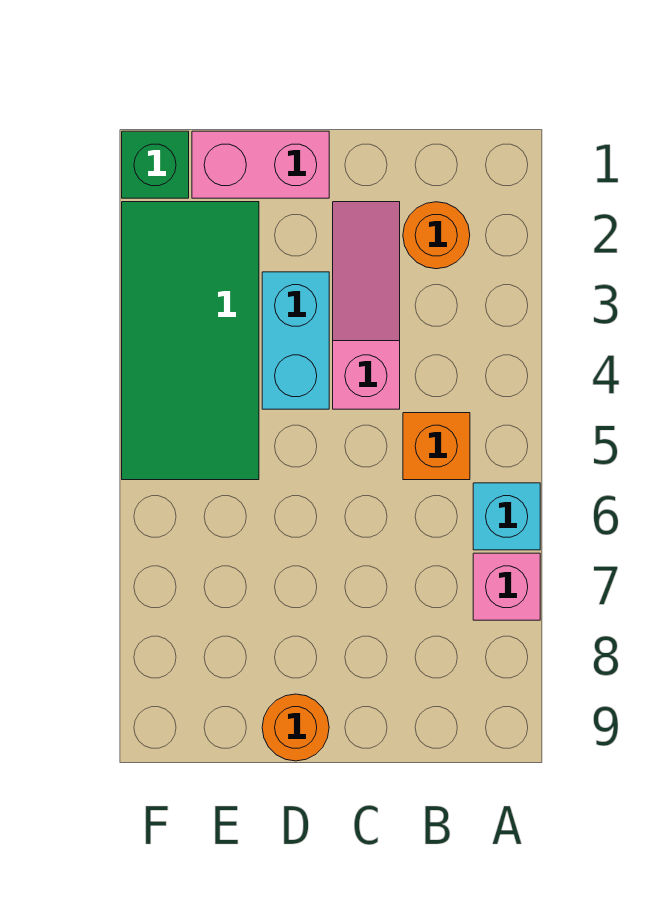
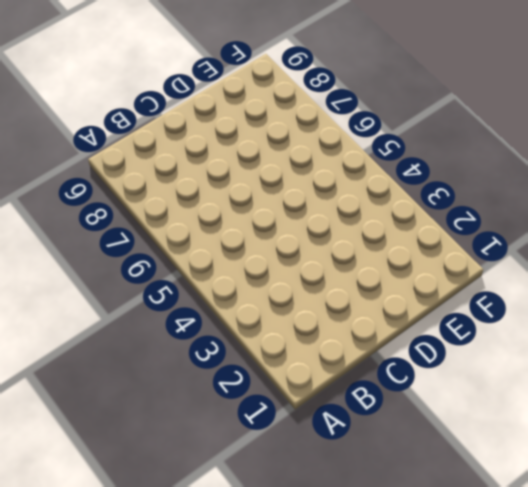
none -> cyan brick A6 level 1
none -> pink brick A7 level 1

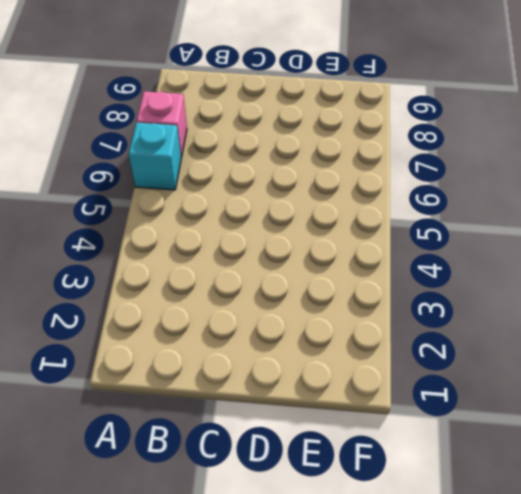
none -> orange round brick B2 level 1
none -> orange brick B5 level 1

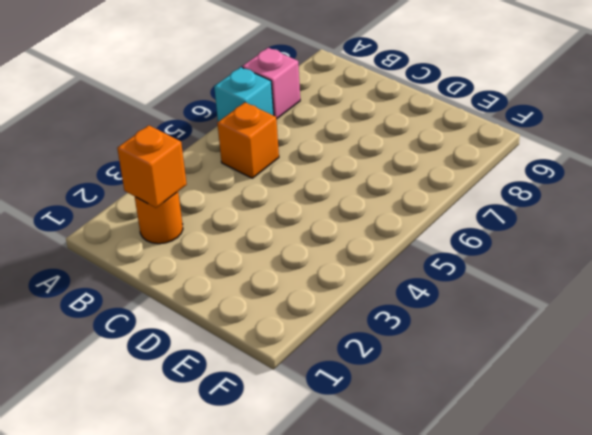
orange brick B2 level 2 -> none
none -> pink slope C2:C4 level 1 top 4
none -> pink brick D1:E1 level 1

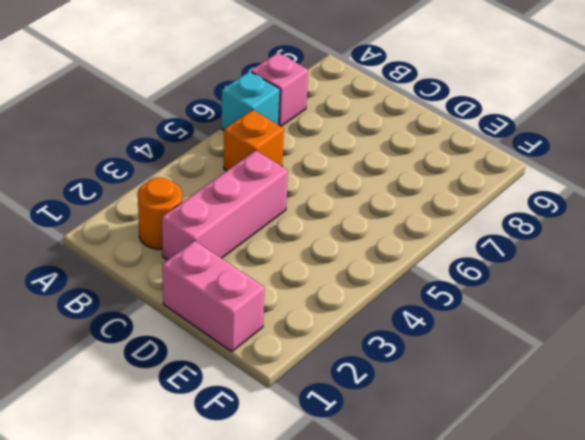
pink brick C2:C4 level 1 -> pink slope C2:C4 level 1 top 4
none -> cyan brick D3:D4 level 1
none -> orange round brick D9 level 1

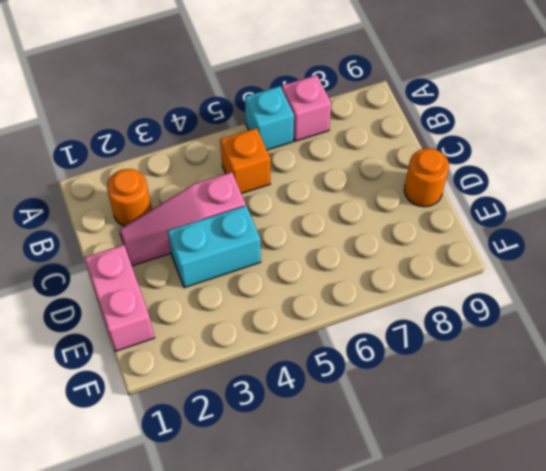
none -> green tile E2:F5 level 1
none -> green brick F1 level 1

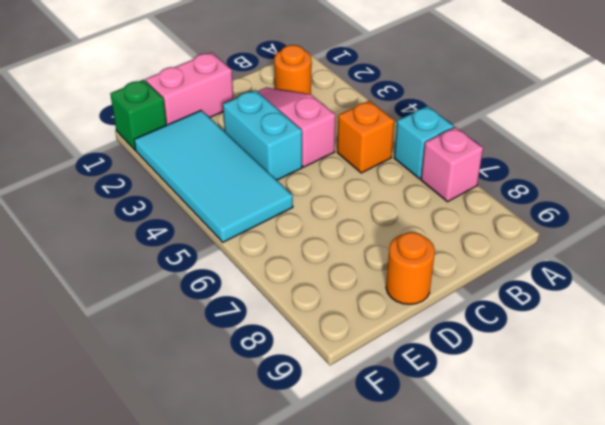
cyan tile E2:F5 level 1 -> green tile E2:F5 level 1

